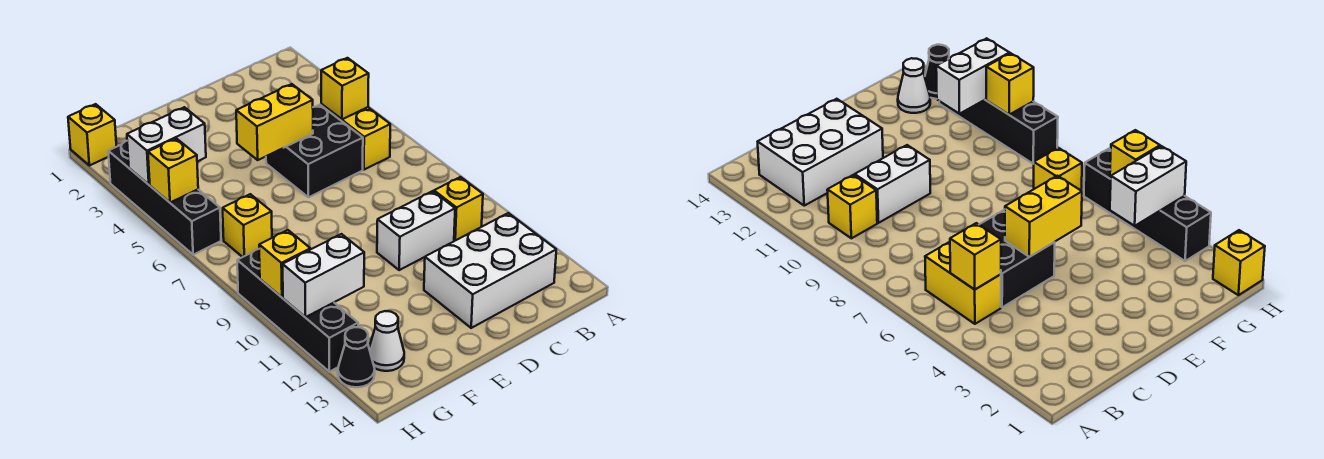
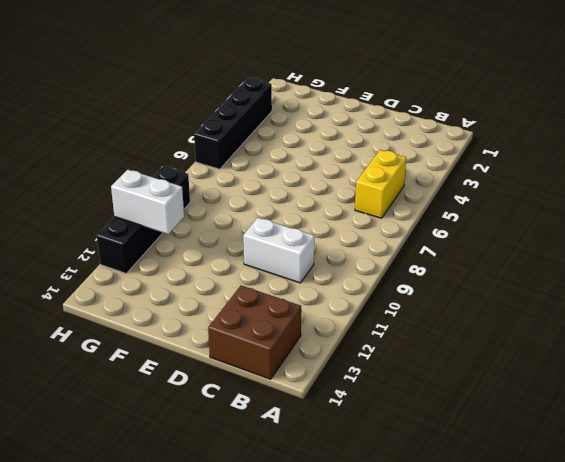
brown brick B13:C14 level 1 -> white brick B12:D13 level 1
none -> yellow brick B10 level 1
none -> black brick C5:D6 level 1
none -> yellow brick G7 level 1

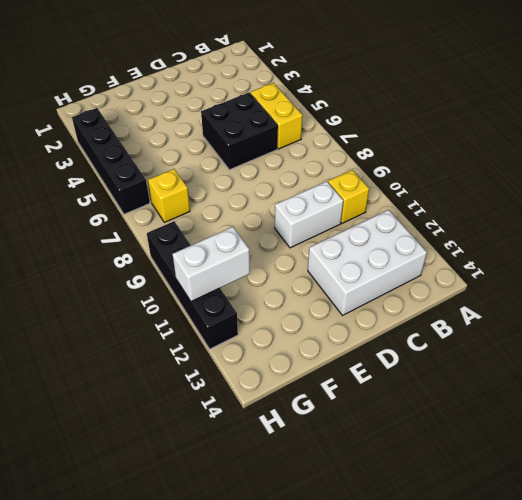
none -> white cone G13 level 1
none -> yellow brick H1 level 1
none -> black cone H13 level 1

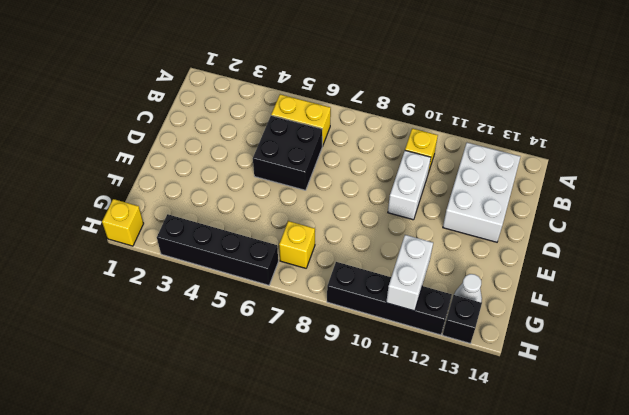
black brick H13 level 1 -> black cone H13 level 1
none -> yellow brick B5 level 2
none -> yellow brick D5:E5 level 2
none -> white brick G4:H4 level 2

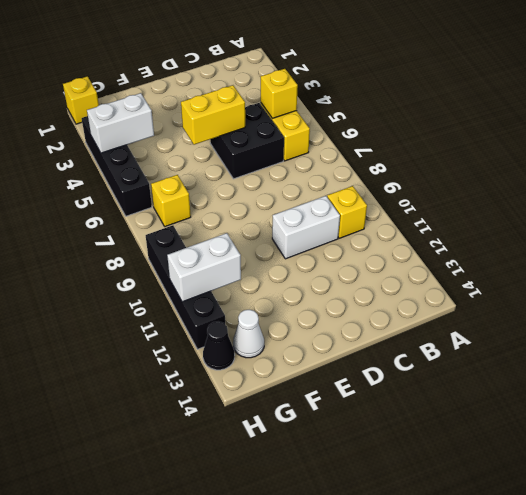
none -> white brick B12:D13 level 1
none -> yellow brick H5 level 2
none -> yellow brick H10 level 2

